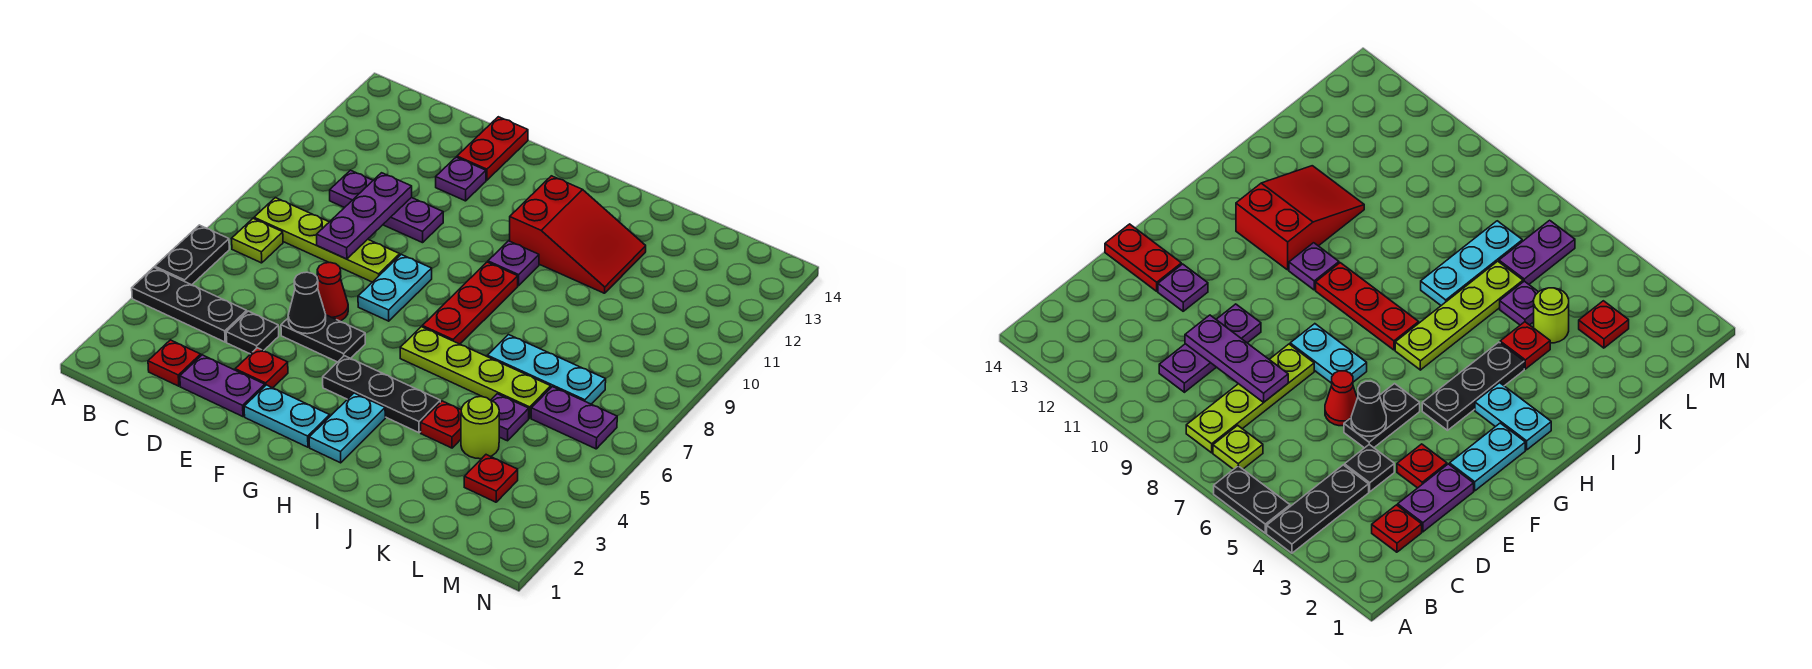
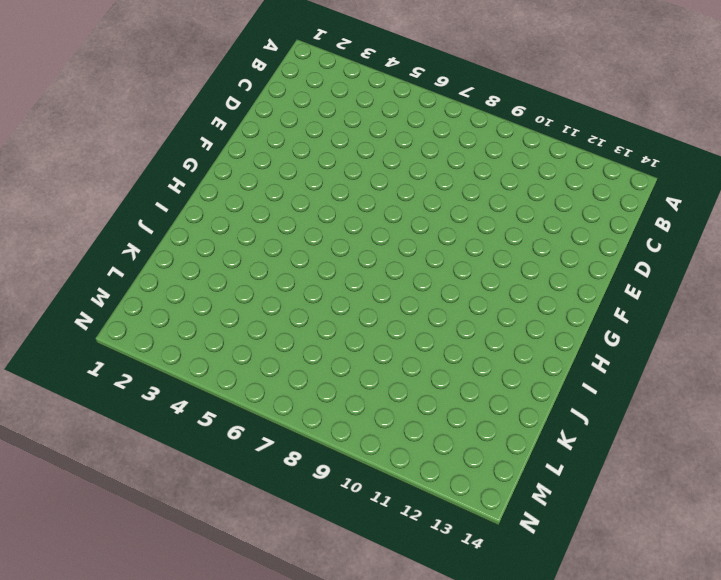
none -> black plate A4:C4 level 1
none -> black plate A5:A6 level 1
none -> lime plate B7 level 1

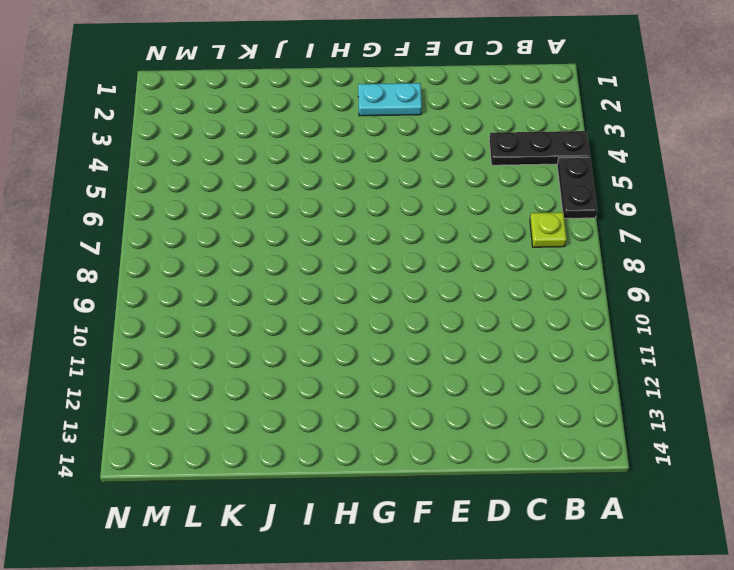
none -> lime plate B8:E8 level 1
none -> red plate C2 level 1
none -> purple plate C10:E10 level 1

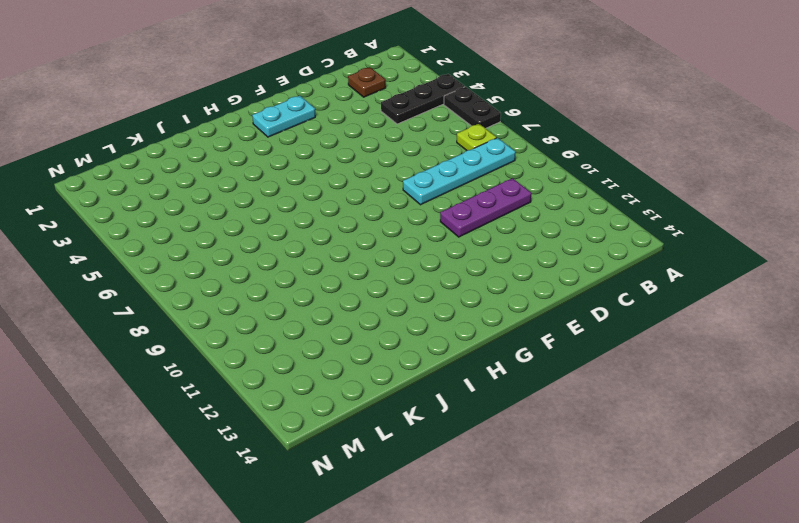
cyan plate B8:E8 level 1 -> lime plate B8:E8 level 1
brown plate C2 level 1 -> red plate C2 level 1
none -> purple plate D2:E2 level 1
none -> black plate D4 level 1
none -> red plate E3 level 1

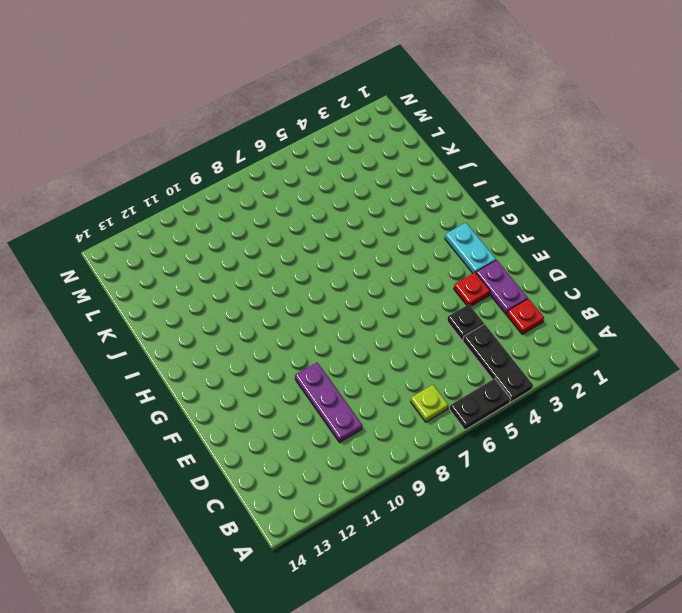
none -> lime plate B8:E8 level 1
none -> black plate E5:F5 level 1
none -> red cone E6 level 1

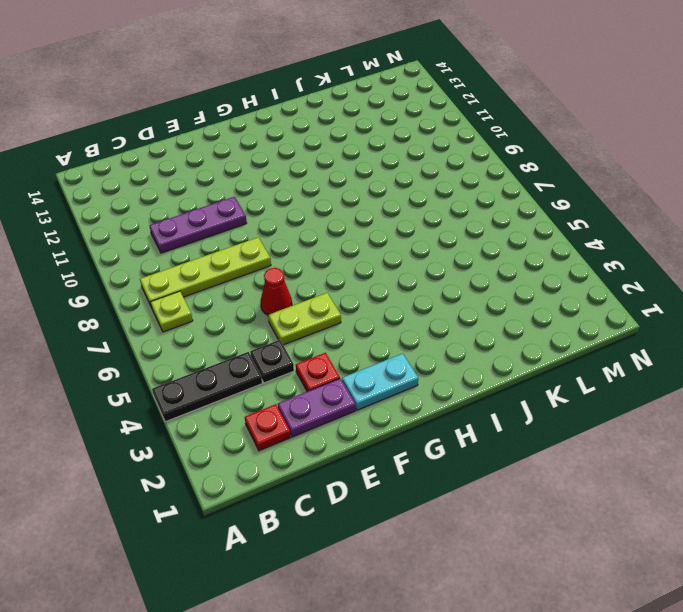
lime plate E5:F5 level 1 -> black plate E5:F5 level 1
none -> black plate A5:A6 level 1
none -> purple plate E12 level 1
none -> red plate E13:E14 level 1

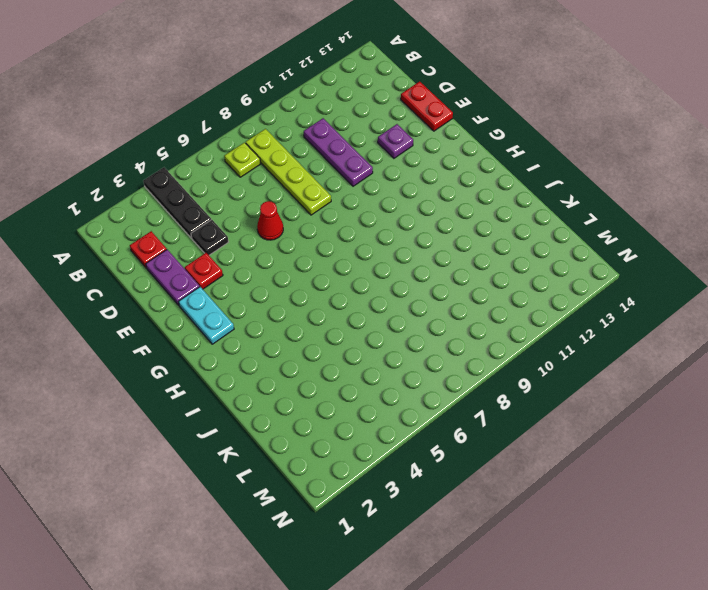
red plate D14:E14 level 1 -> red plate E13:E14 level 1
none -> black plate A5:A6 level 1
none -> black plate E5:F5 level 1
none -> cyan plate F7:F8 level 1

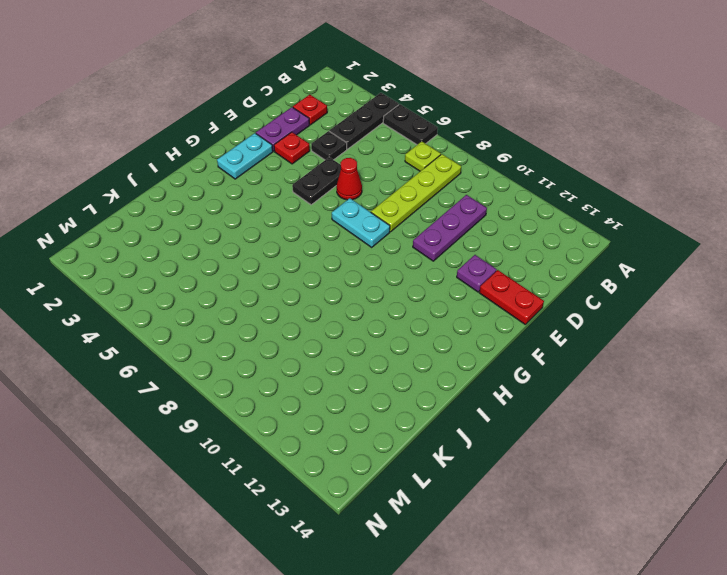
none -> black plate G4:I4 level 1
none -> cyan plate H2:H3 level 1
none -> lime plate H6:K6 level 1

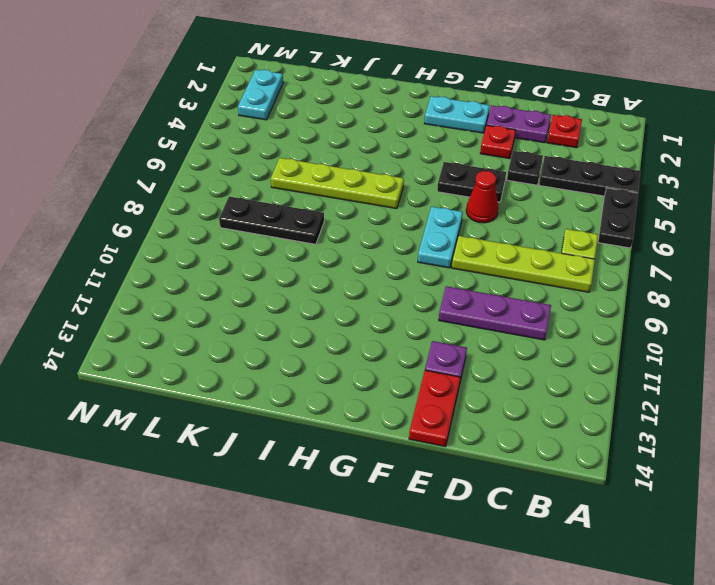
black plate J8:L8 level 1 -> black plate G4:I4 level 1
cyan plate M2:M3 level 1 -> cyan plate H2:H3 level 1
none -> red plate H7:H9 level 1
none -> purple plate H10 level 1
none -> red slope H11:J12 level 1 top H

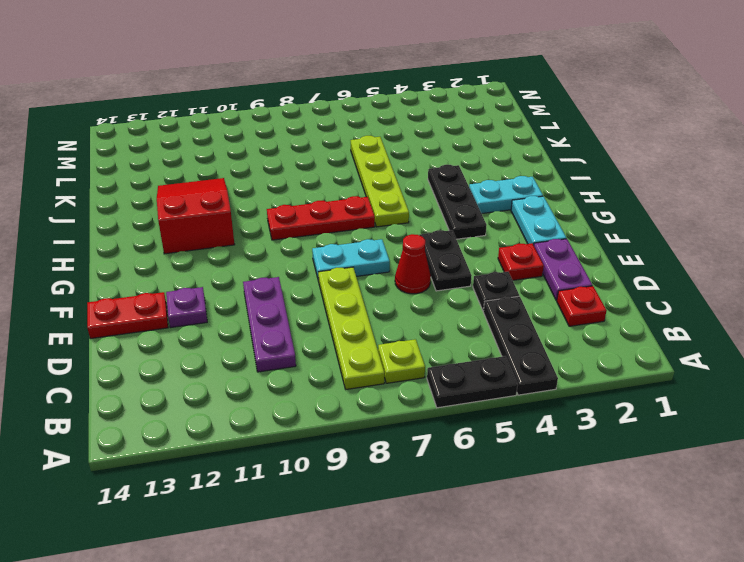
none -> purple plate H10 level 1
none -> red plate J4 level 1
none -> cyan plate J7:L7 level 1

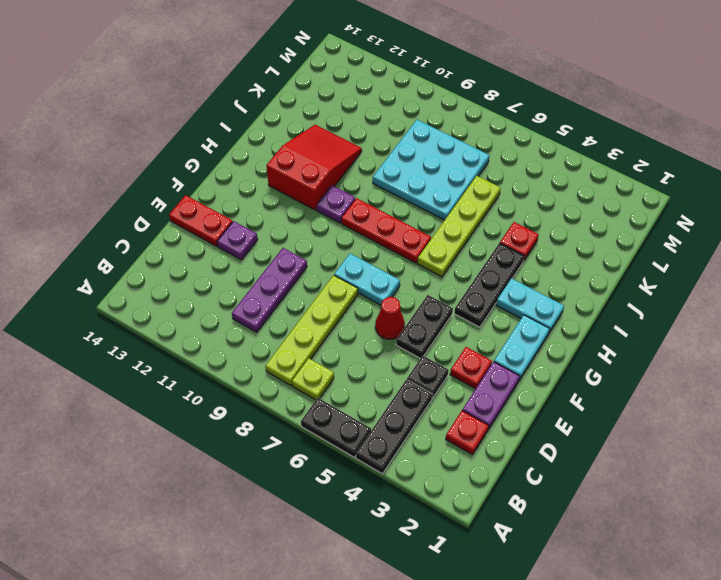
cyan plate J7:L9 level 1 -> cyan plate J7:L7 level 1
none -> lime round brick K4 level 1
none -> purple plate K5 level 1
none -> red plate L3 level 1

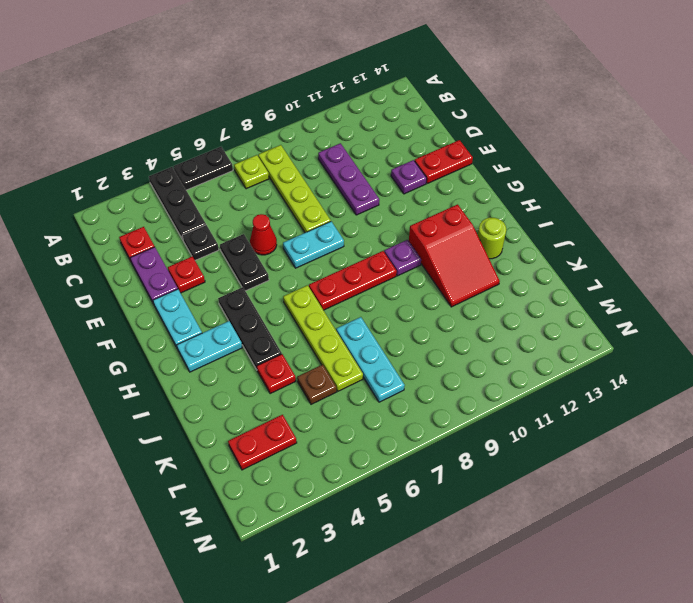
lime round brick I13 level 1 -> lime round brick K4 level 1
brown plate K5 level 1 -> purple plate K5 level 1
red plate L2:L3 level 1 -> red plate L3 level 1
none -> purple plate L6:M6 level 1
none -> purple plate D8:D10 level 2
none -> black cone E5 level 2

